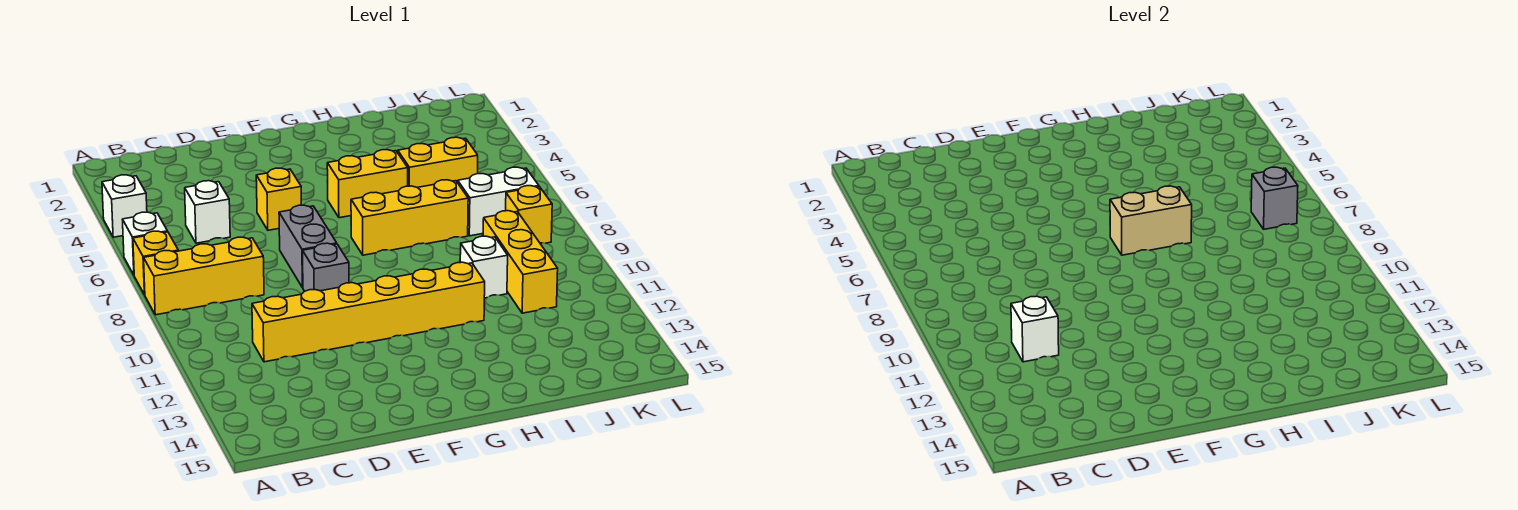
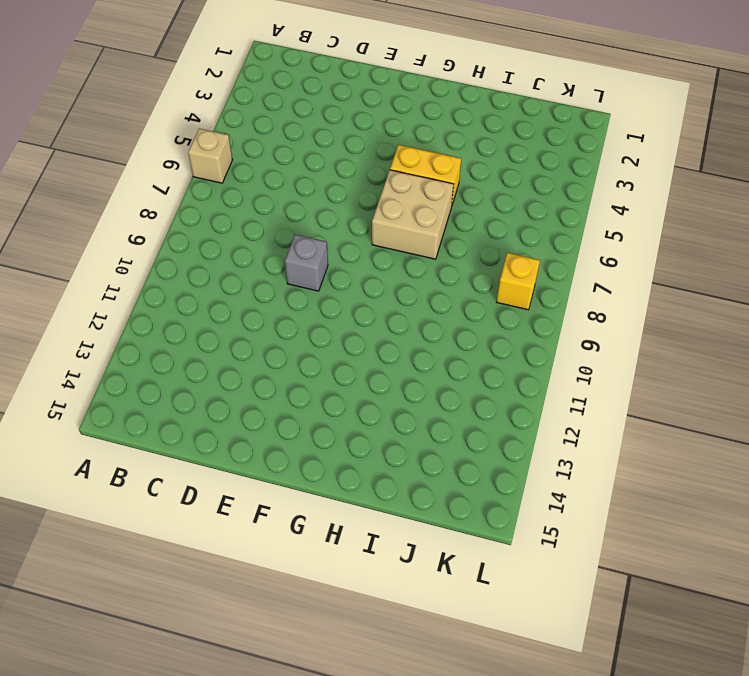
tan brick A6 level 1 -> white brick A6 level 1
tan brick G6:H7 level 1 -> yellow brick G7:I7 level 1
none -> white brick A4 level 1
none -> yellow brick A7 level 1
none -> yellow brick A8:C8 level 1

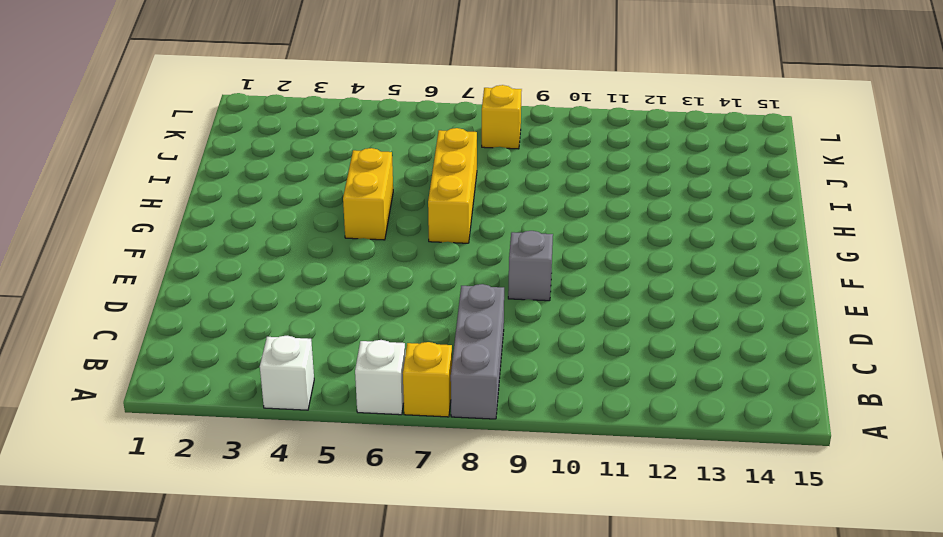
grey brick A8:C8 level 1 -> yellow brick A8:C8 level 1
none -> white brick C5 level 1
none -> yellow brick C11:H11 level 1
none -> yellow brick E5 level 1

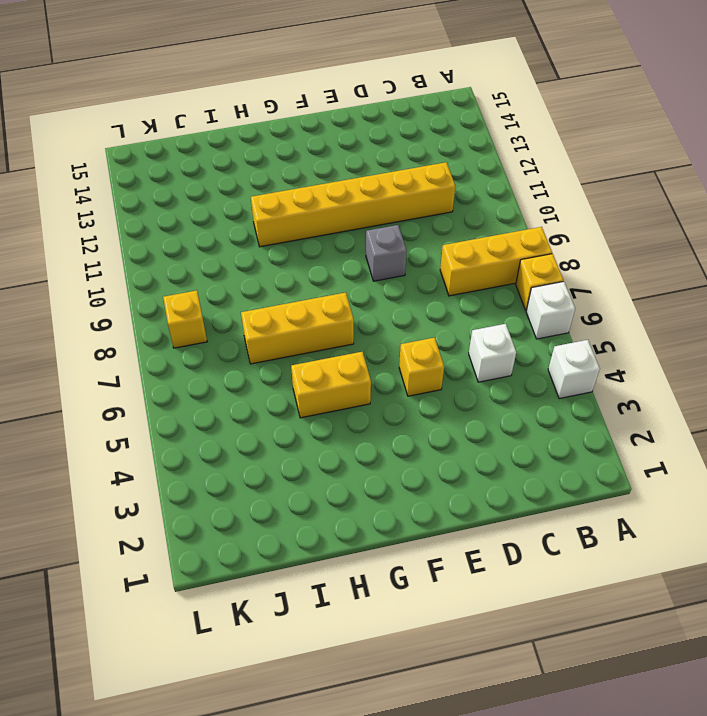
none -> grey brick E7:E8 level 1
none -> yellow brick I5:J5 level 1
none -> white brick I10 level 1

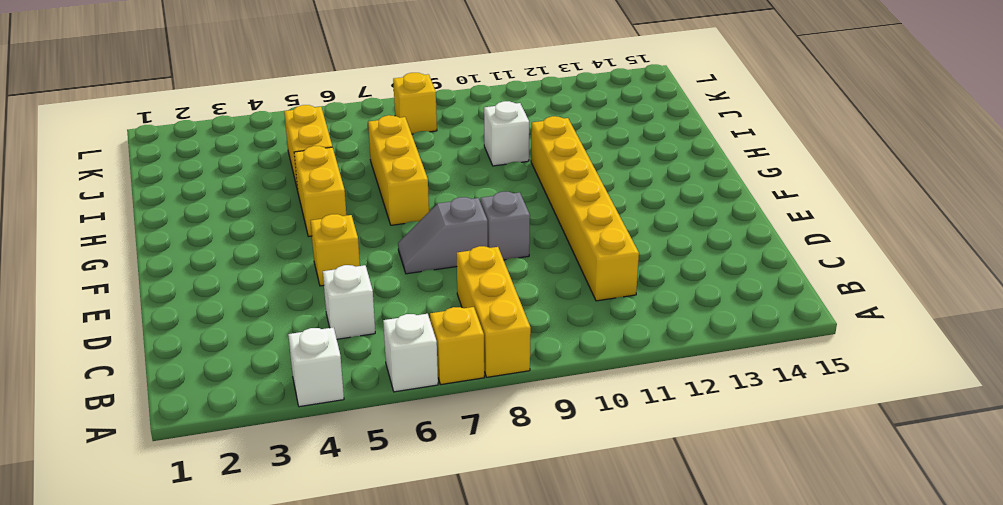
grey slope E7:E8 level 1 top 8 -> grey brick E7:E8 level 1
none -> white brick J7:K7 level 1
none -> yellow brick J9:J11 level 1
none -> white brick C11 level 2

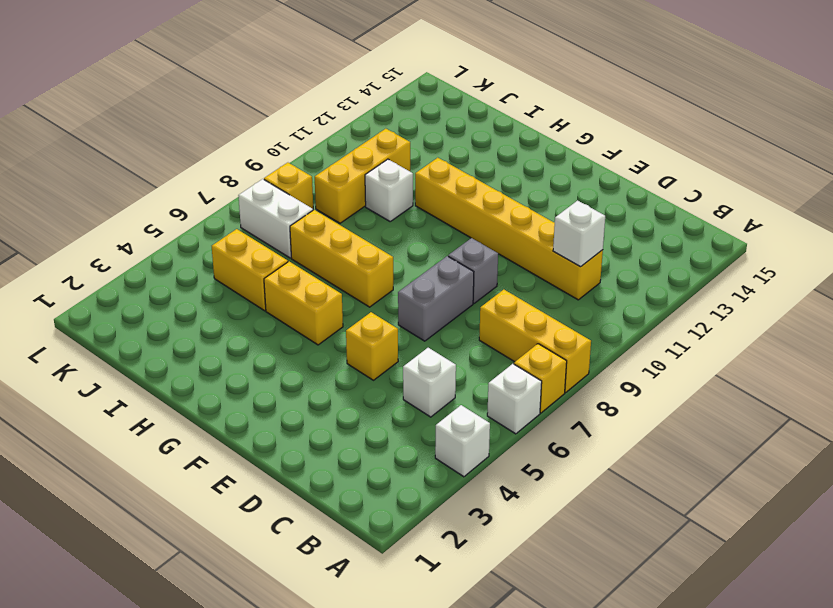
none -> tan brick G7:H7 level 2
none -> grey brick K7 level 2

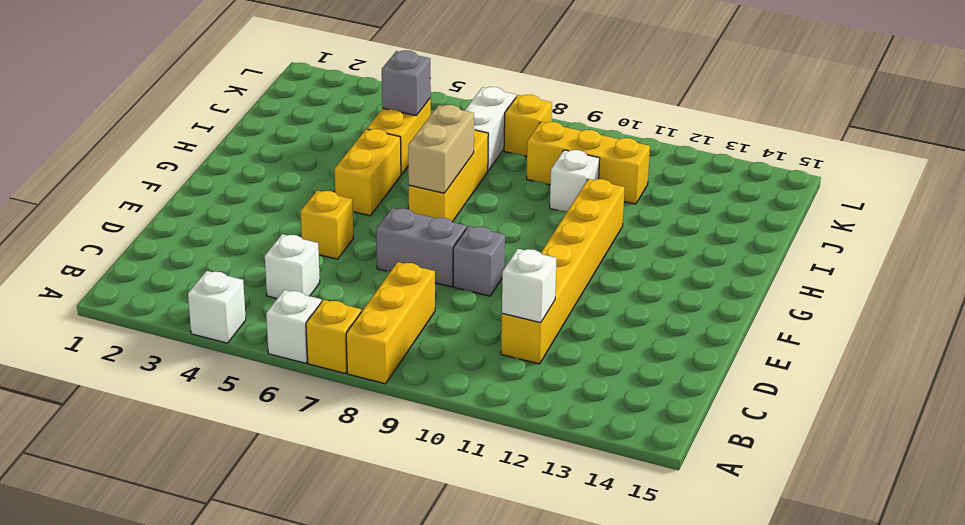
grey brick J5 level 2 -> grey brick K7 level 2

